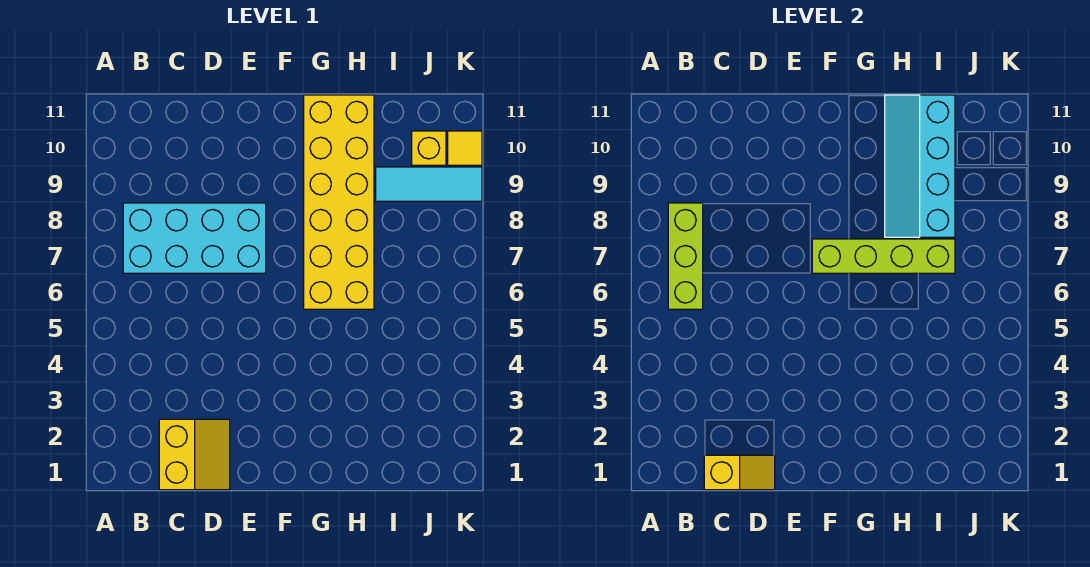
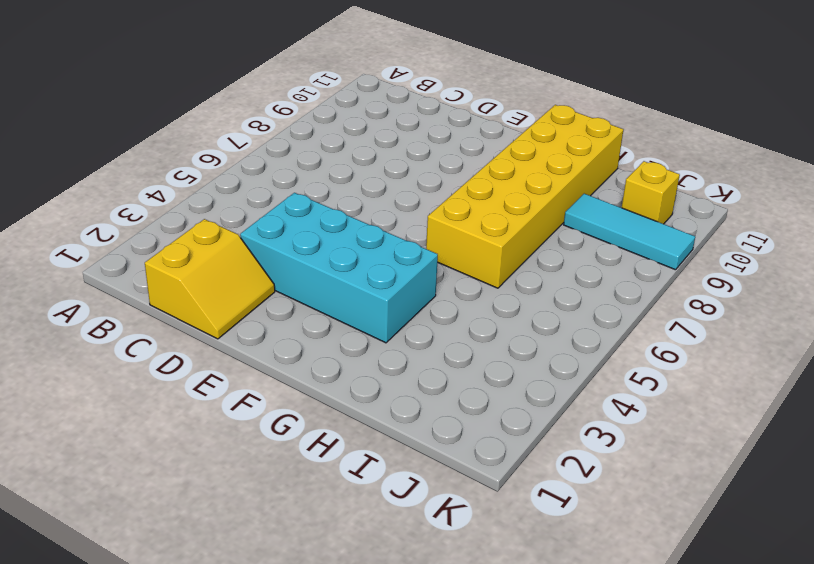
cyan brick D3:G4 level 1 -> cyan brick B7:E8 level 1
none -> yellow tile K10 level 1
none -> lime brick B6:B8 level 2

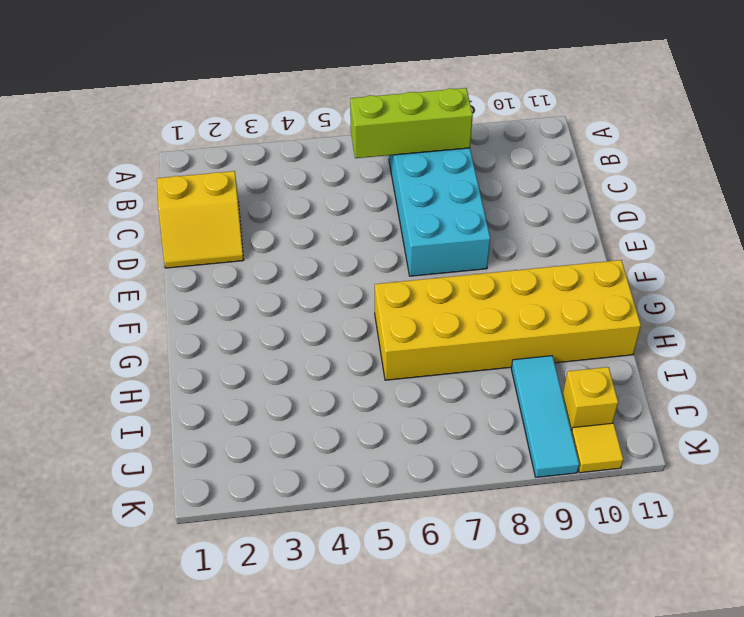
none -> yellow slope C1:D1 level 2 top C
none -> lime brick F7:I7 level 2

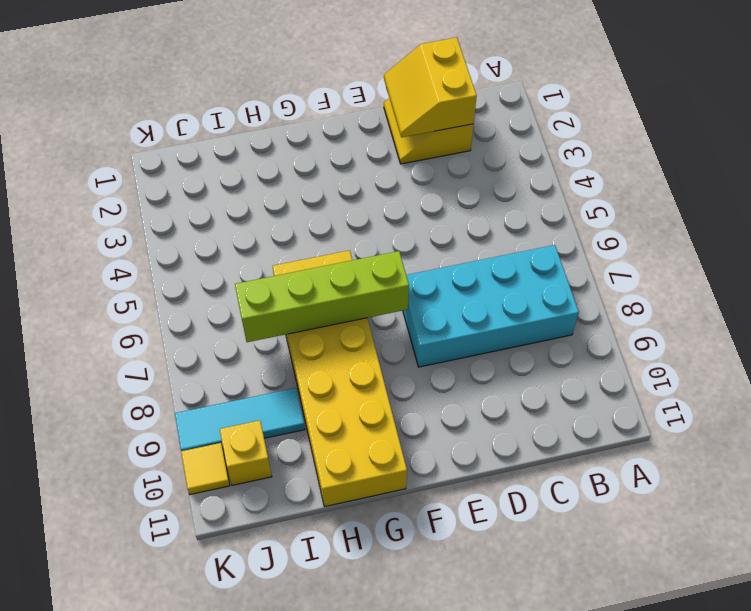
yellow slope C1:D2 level 2 top C -> yellow slope C1:D1 level 2 top C
none -> lime brick B6:B8 level 2
none -> cyan slope H8:I11 level 2 top I

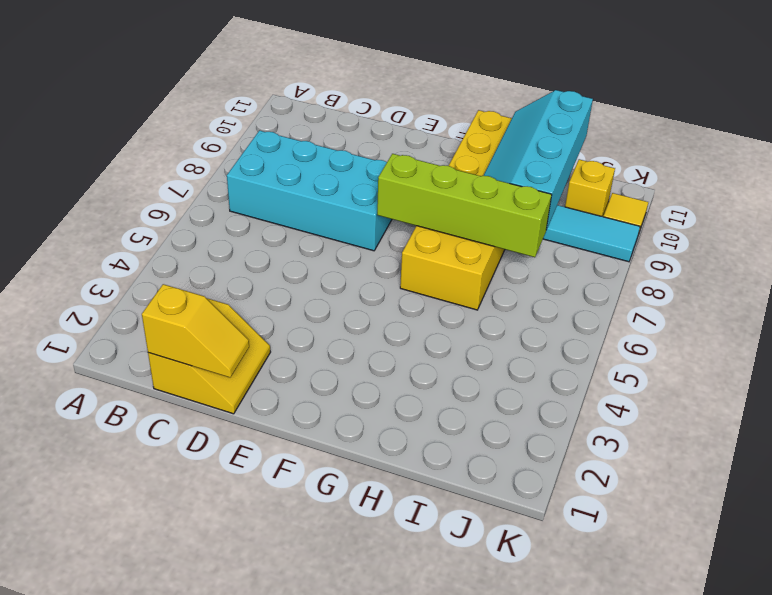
none -> lime brick B6:B8 level 2

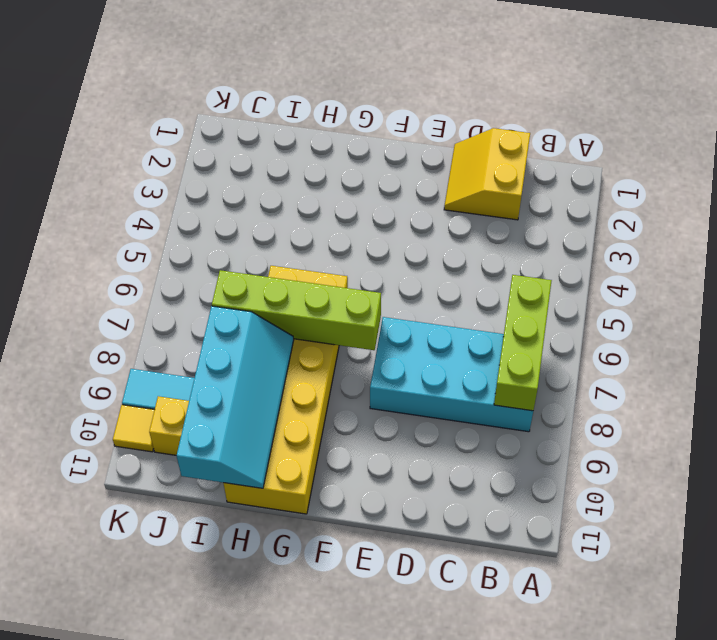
none -> yellow slope C1:D1 level 2 top C

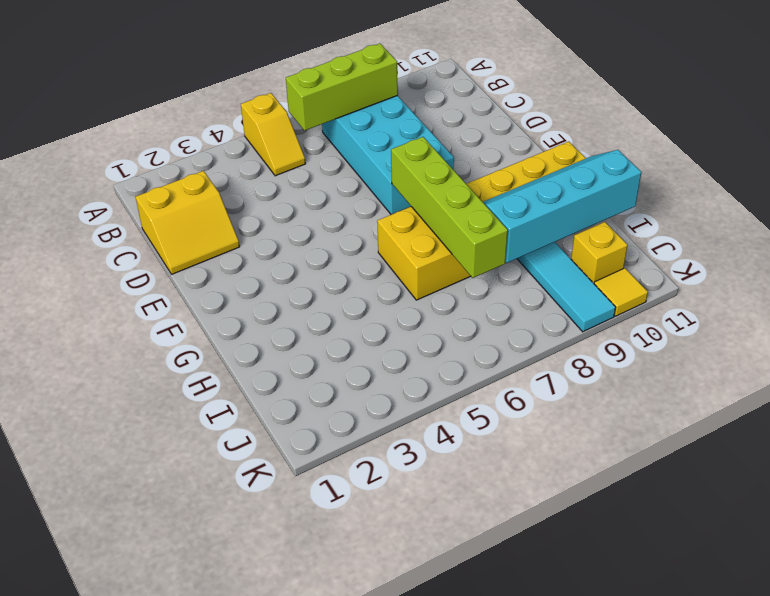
yellow slope A5:B5 level 1 top A -> yellow slope C1:D1 level 2 top C

